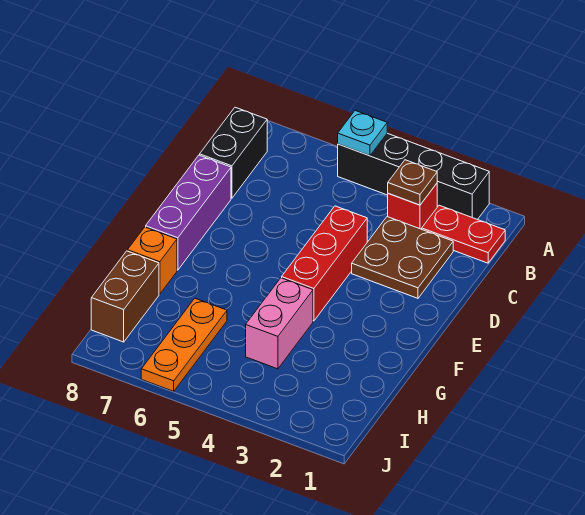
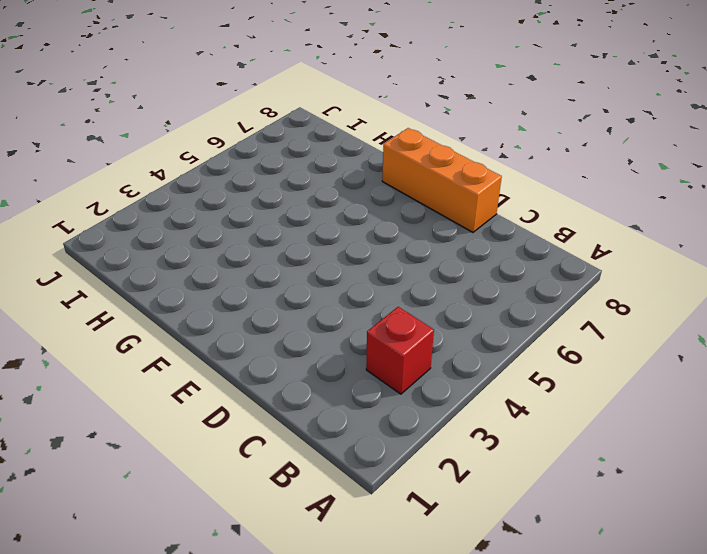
orange brick D8:F8 level 1 -> purple brick D8:F8 level 1
none -> black brick A2:A5 level 1
none -> red plate B1:B2 level 1
none -> black brick B8:C8 level 1

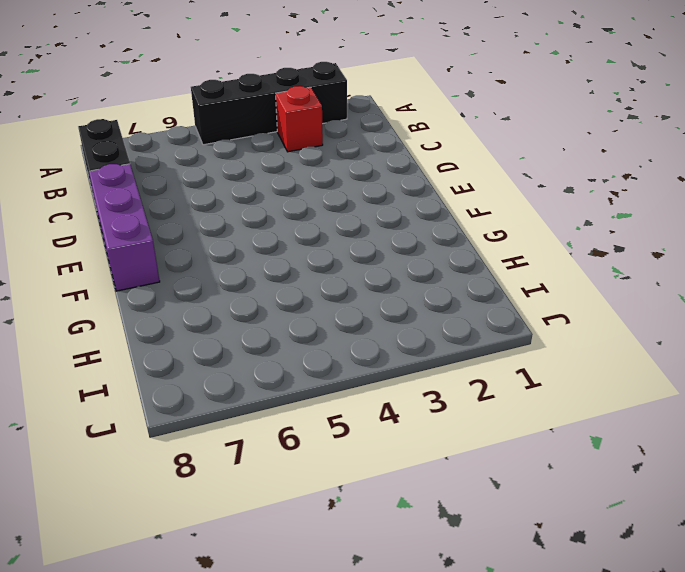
none -> red plate B1:B2 level 1
none -> brown plate C2:D3 level 1
none -> red brick D4:F4 level 1

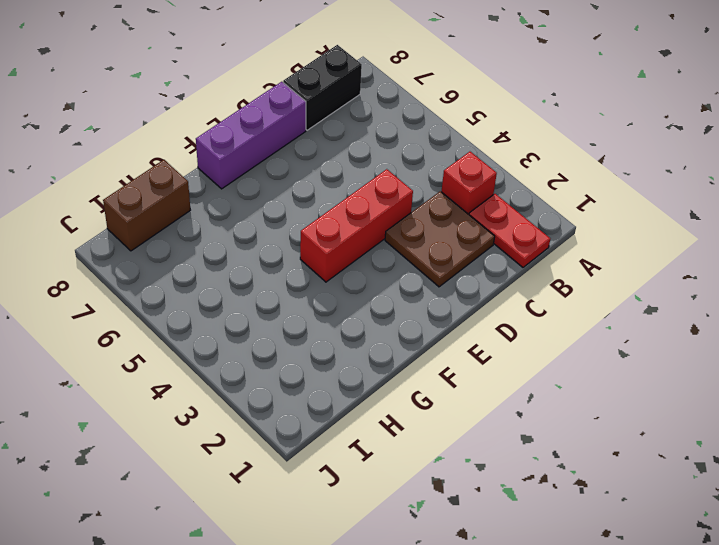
none -> black brick A2:A5 level 1
none -> pink brick G4:H4 level 1
none -> orange brick G8 level 1

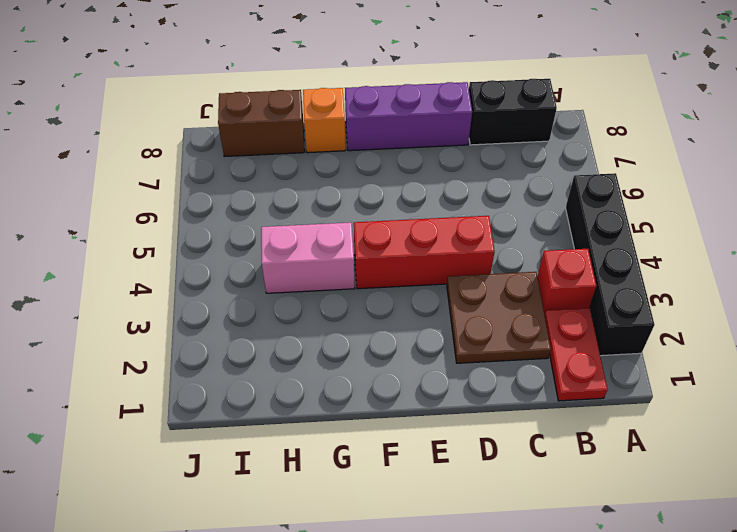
none -> orange plate H6:J6 level 1
none -> cyan plate A5 level 2
none -> brown plate B3 level 2

